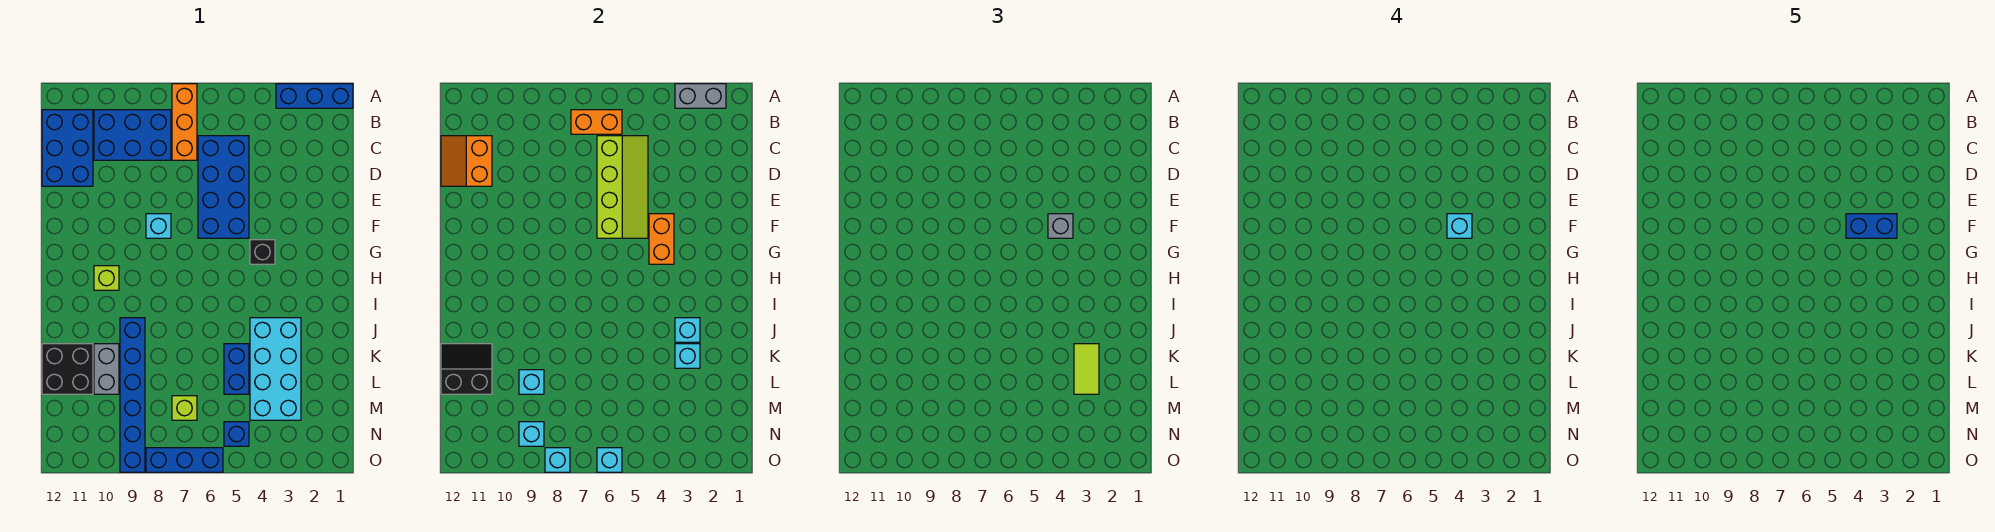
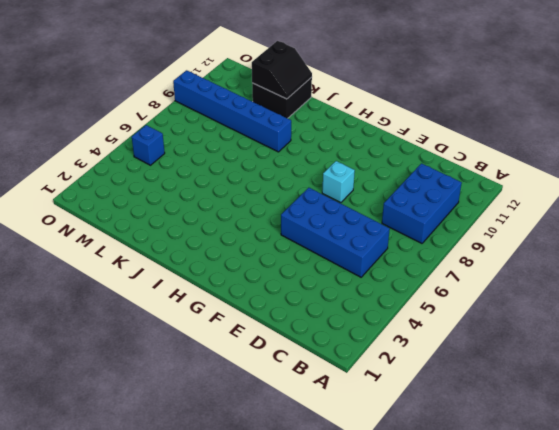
none -> blue brick A1:A3 level 1
none -> orange brick A7:C7 level 1
none -> blue brick B11:D12 level 1
none -> black brick G4 level 1

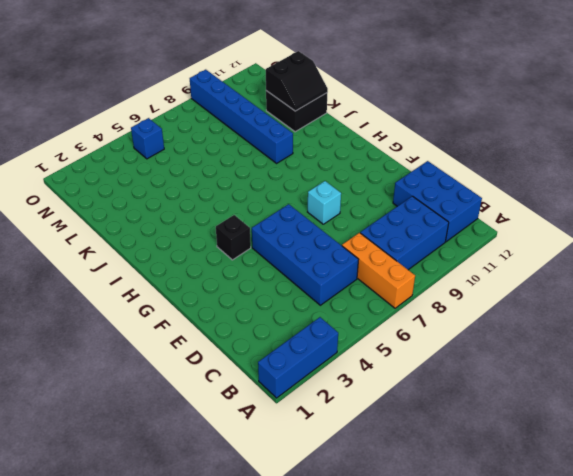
none -> lime brick H10 level 1
none -> cyan brick J3:M4 level 1
none -> blue brick K5:L5 level 1
none -> grey brick K10:L10 level 1

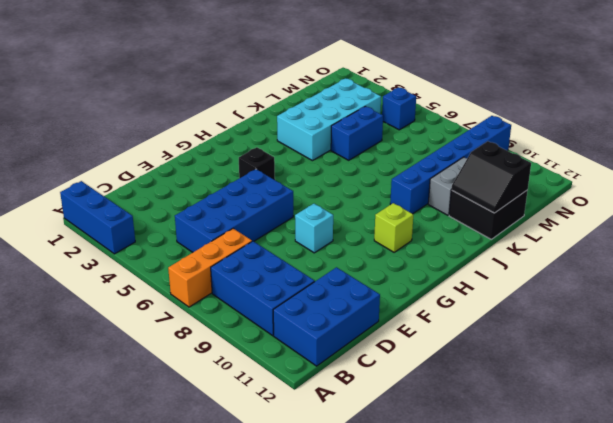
none -> lime brick M7 level 1
none -> blue brick O6:O8 level 1
none -> grey brick A2:A3 level 2
none -> orange brick B6:B7 level 2

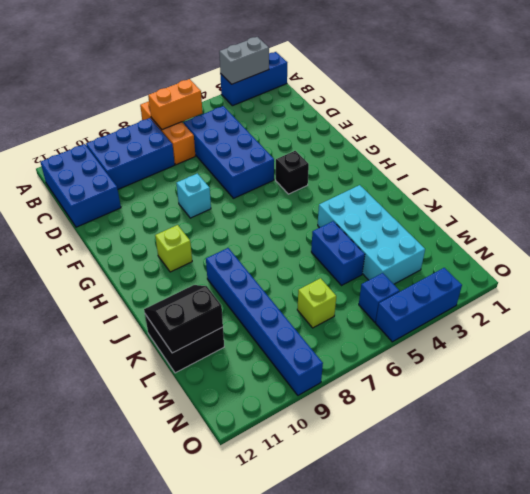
blue brick O3:O5 level 1 -> blue brick O6:O8 level 1
none -> grey brick K10:L10 level 1
none -> lime slope C5:F6 level 2 top 6
none -> orange slope C11:D12 level 2 top 11
none -> orange brick F4:G4 level 2

